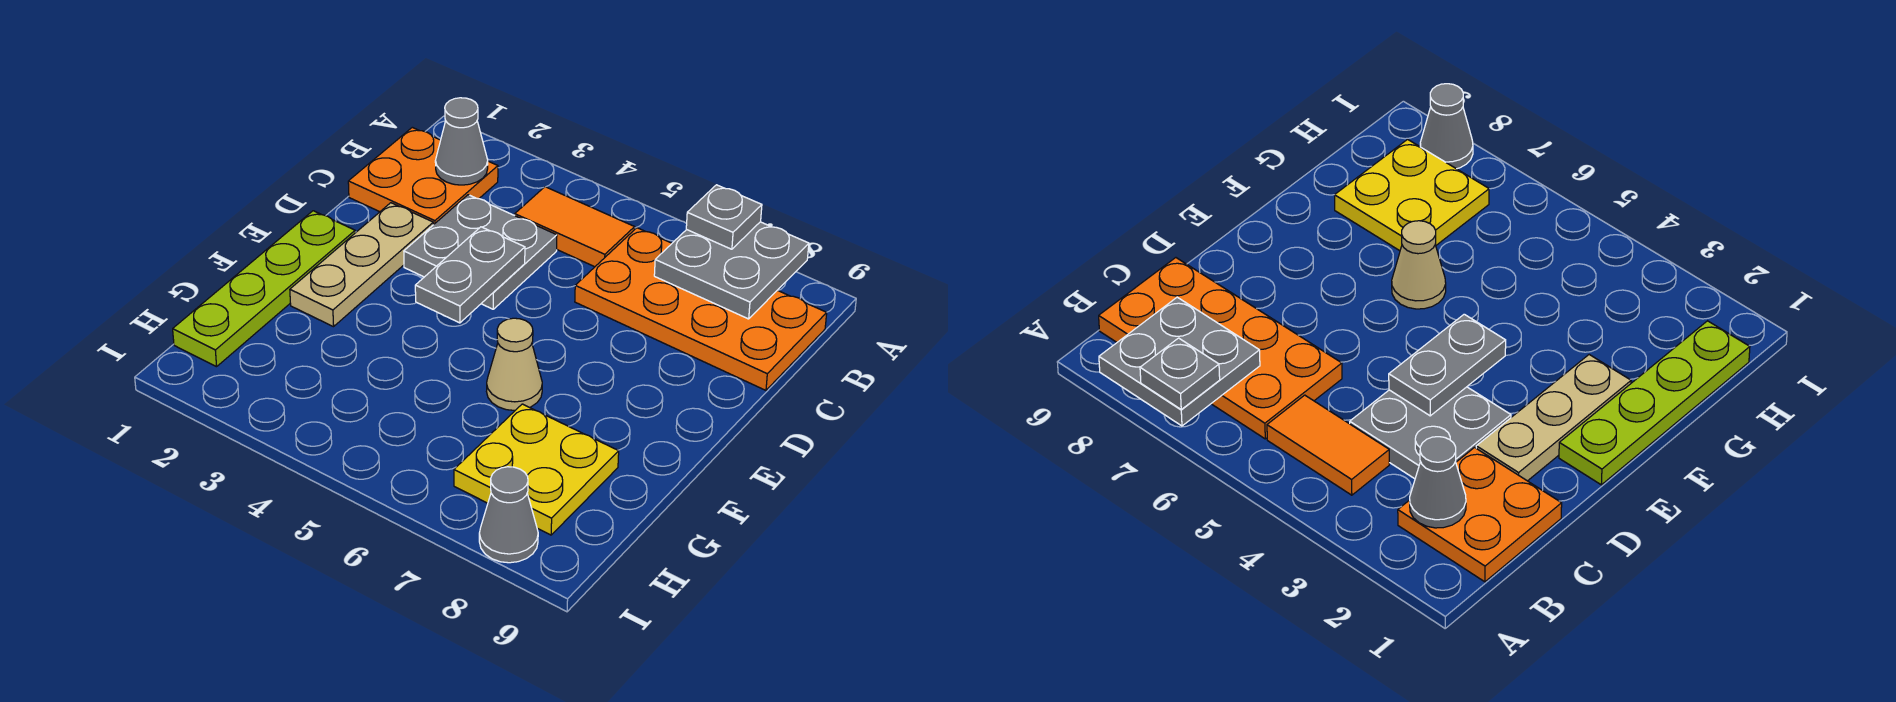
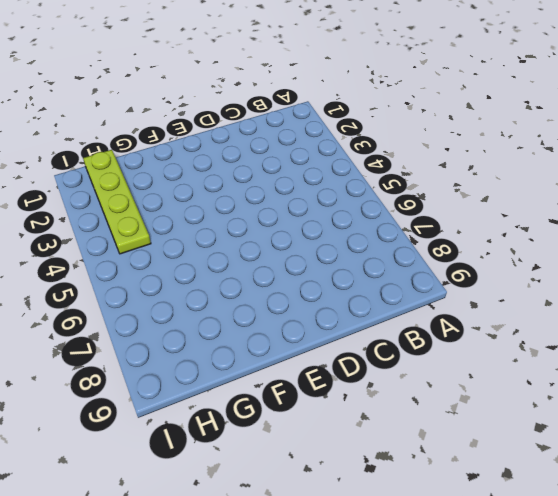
lime plate H1:H4 level 1 -> lime plate E1:H1 level 1
none -> orange plate B1:C2 level 1
none -> orange tile B4:B5 level 1
none -> orange plate B6:C9 level 1

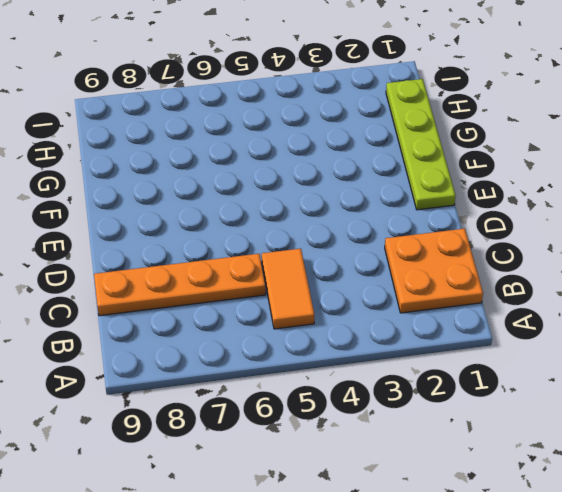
orange tile B5:C5 level 1 -> orange tile B4:B5 level 1
orange plate C6:C9 level 1 -> orange plate B6:C9 level 1
none -> grey plate C3:D4 level 1
none -> tan plate D2:F2 level 1
none -> tan cone F6 level 1

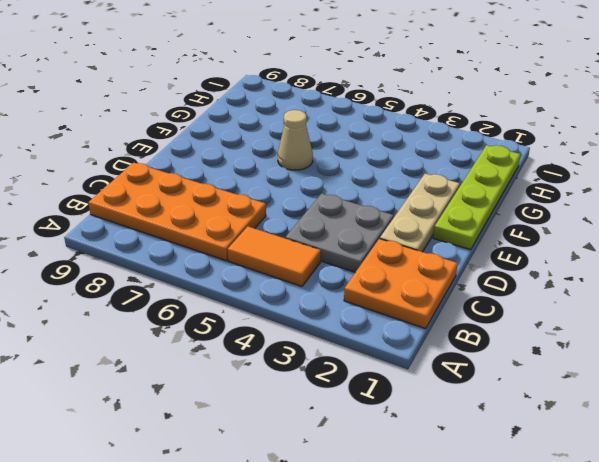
none -> yellow plate G7:H8 level 1
none -> grey cone I8 level 1
none -> grey plate A7:B8 level 2

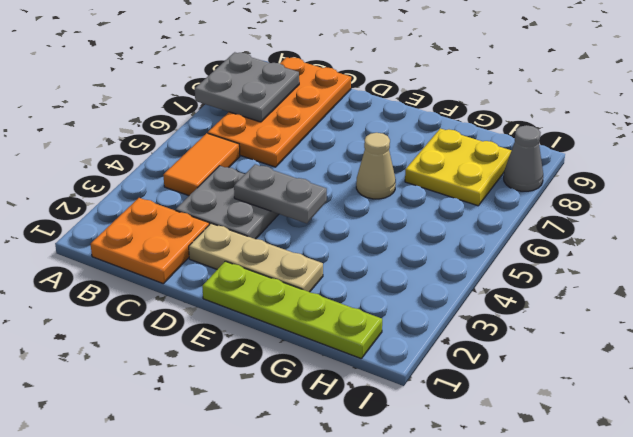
none -> grey cone B2 level 2
none -> grey plate A7 level 3

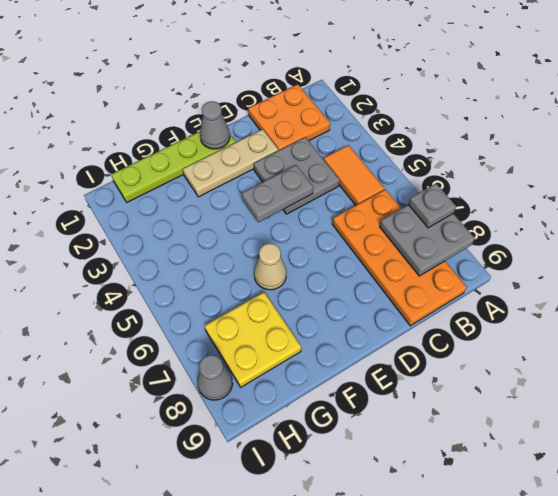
grey cone E1 level 2 -> grey cone B2 level 2

